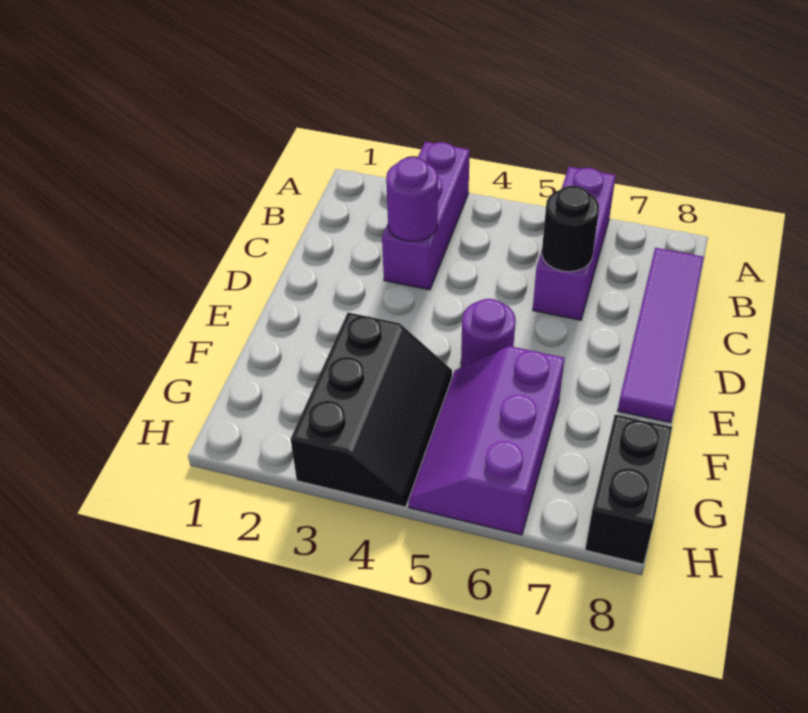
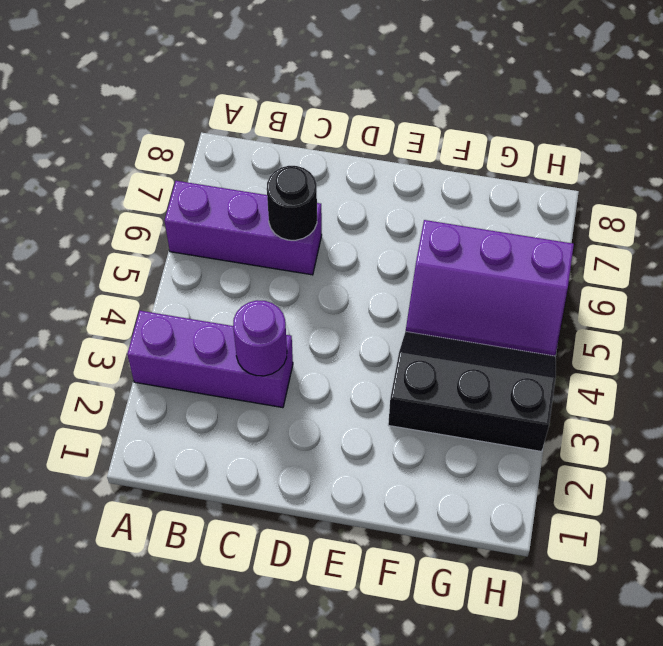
none -> purple tile B8:E8 level 1
none -> purple round brick E5 level 1

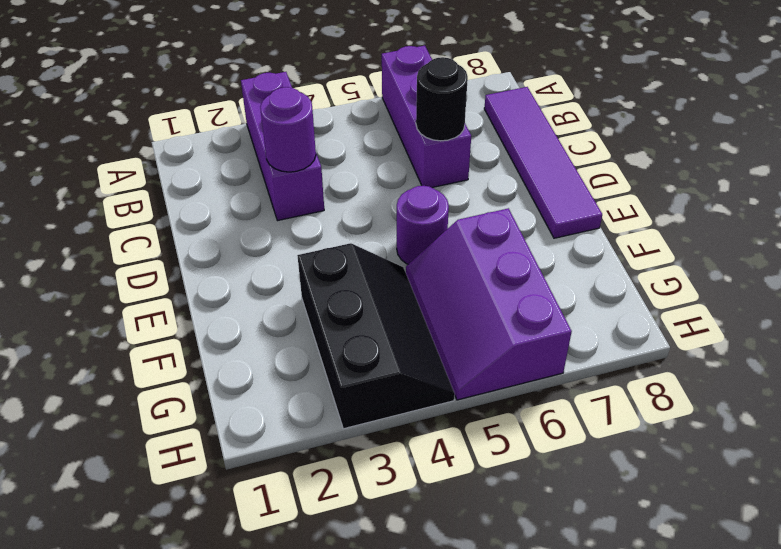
none -> black brick G8:H8 level 1

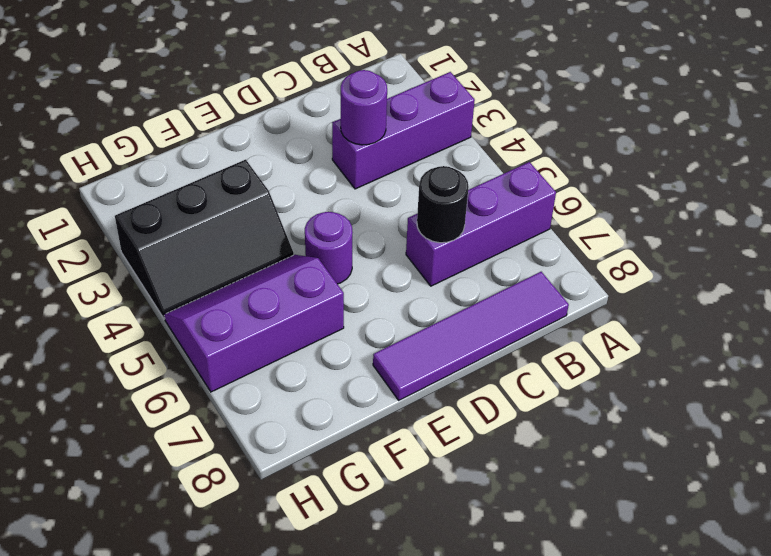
none -> black brick G8:H8 level 1

